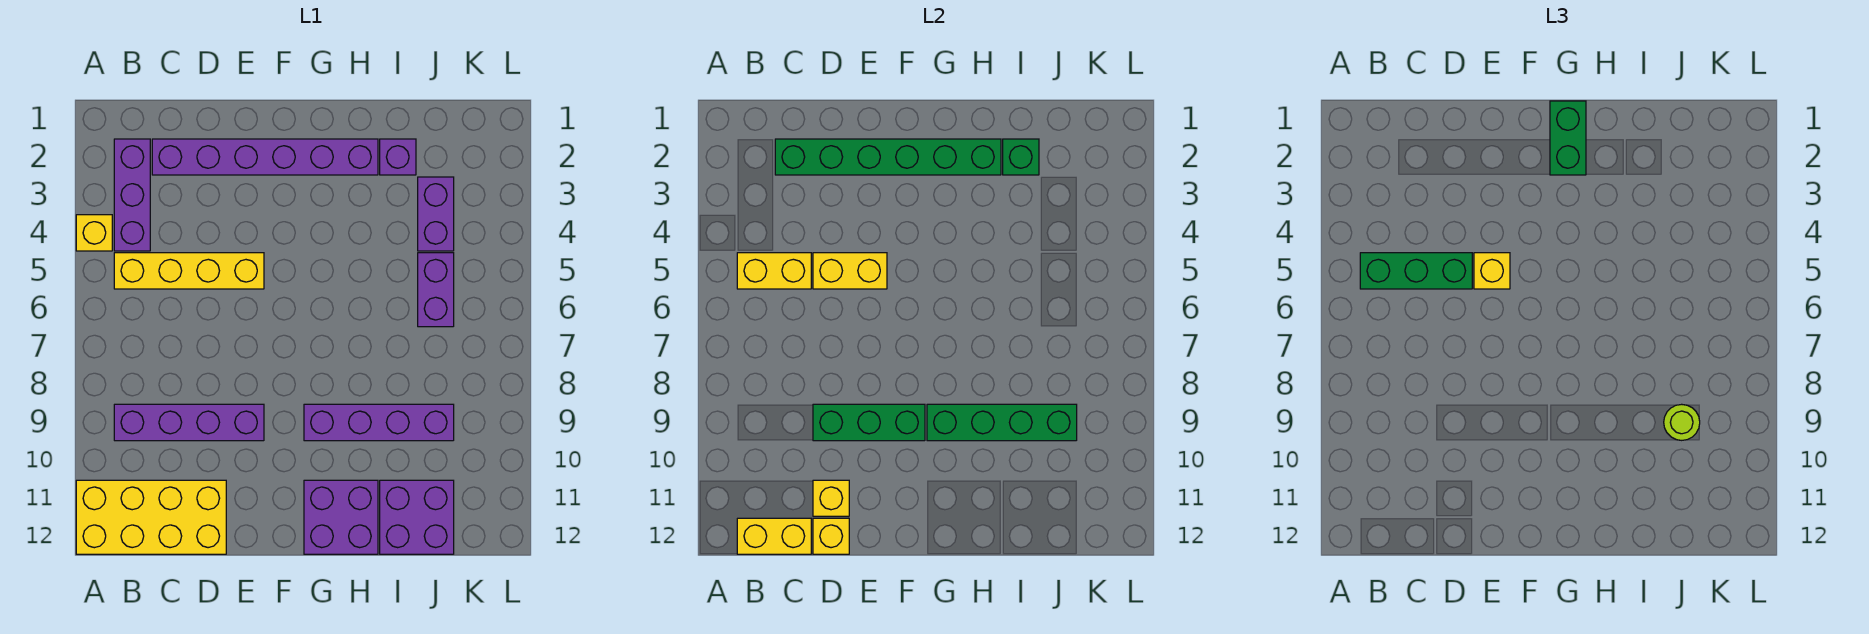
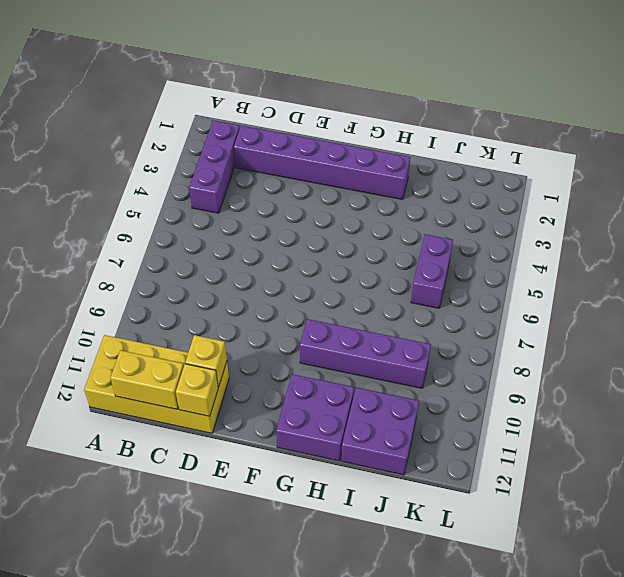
none -> yellow brick A4 level 1
none -> yellow brick B5:E5 level 1
none -> purple brick B9:E9 level 1

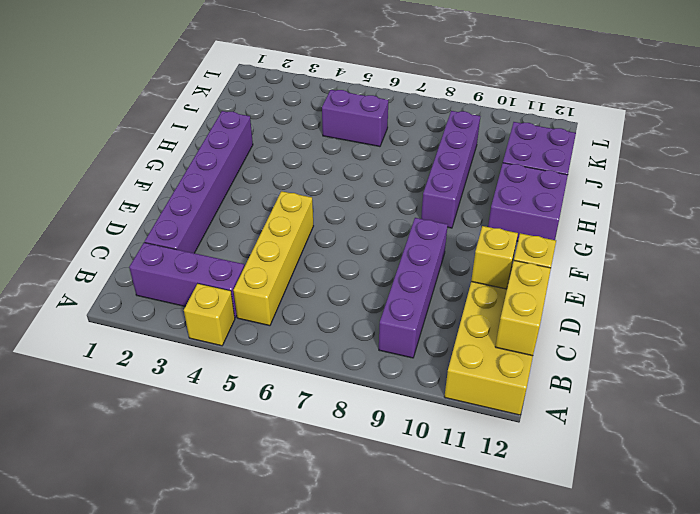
none -> purple brick I2 level 1
none -> purple brick J3:J4 level 1
none -> yellow brick B5:C5 level 2

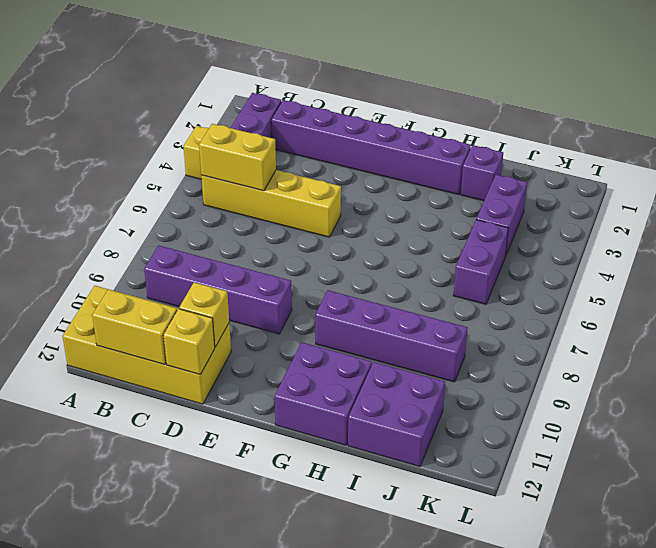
none -> green brick C2:H2 level 2
none -> yellow brick D5:E5 level 2
none -> green brick D9:F9 level 2

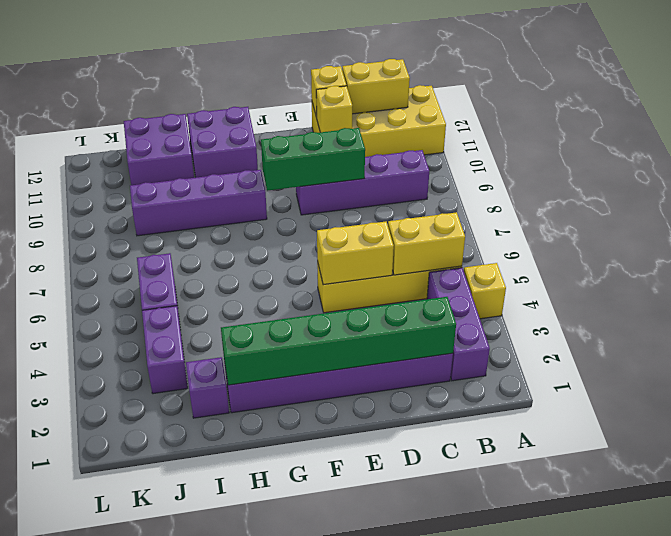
none -> green brick G9:J9 level 2
none -> green brick I2 level 2
none -> green brick B5:D5 level 3

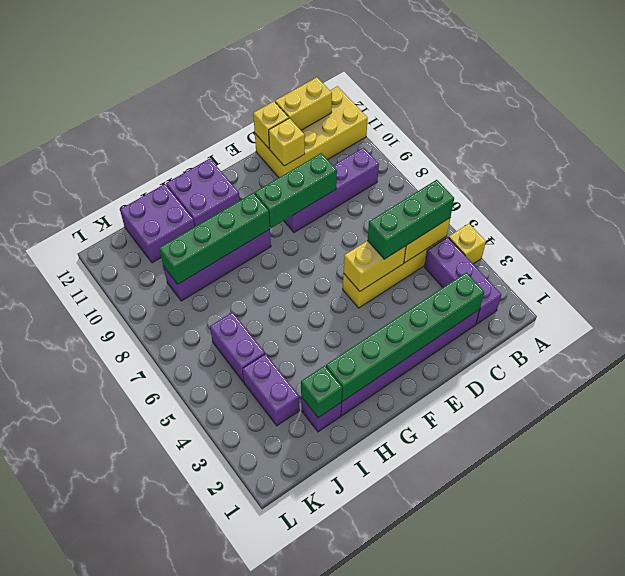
none -> yellow brick E5 level 3
none -> green brick G1:G2 level 3
none -> lime round brick J9 level 3

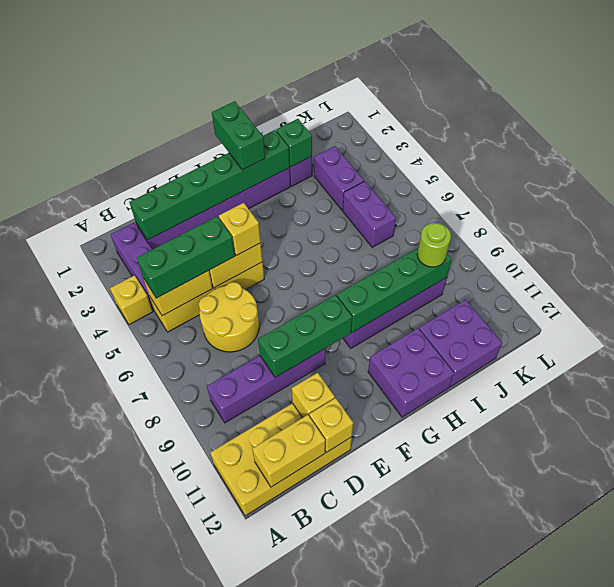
yellow round brick C6:D7 level 1 -> none

